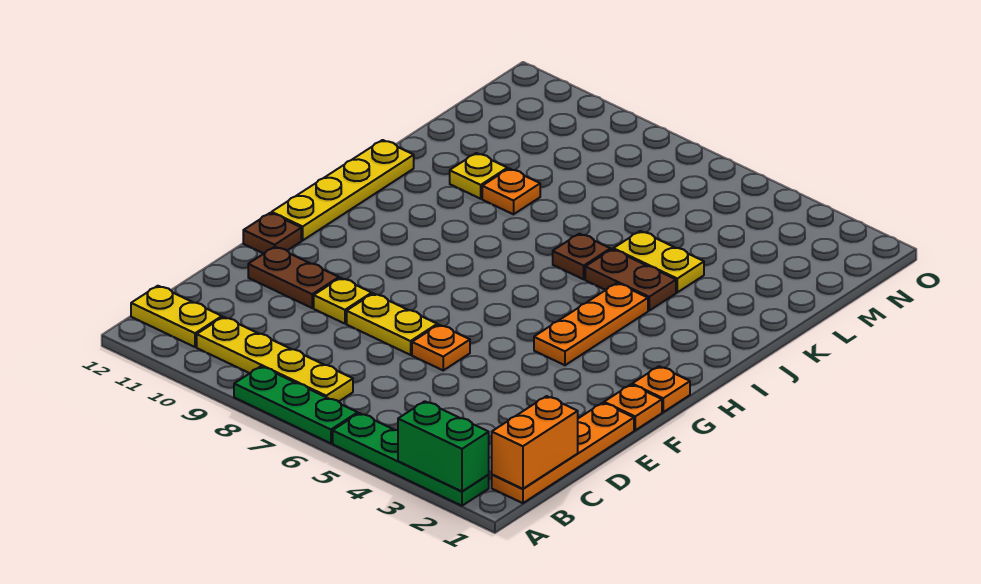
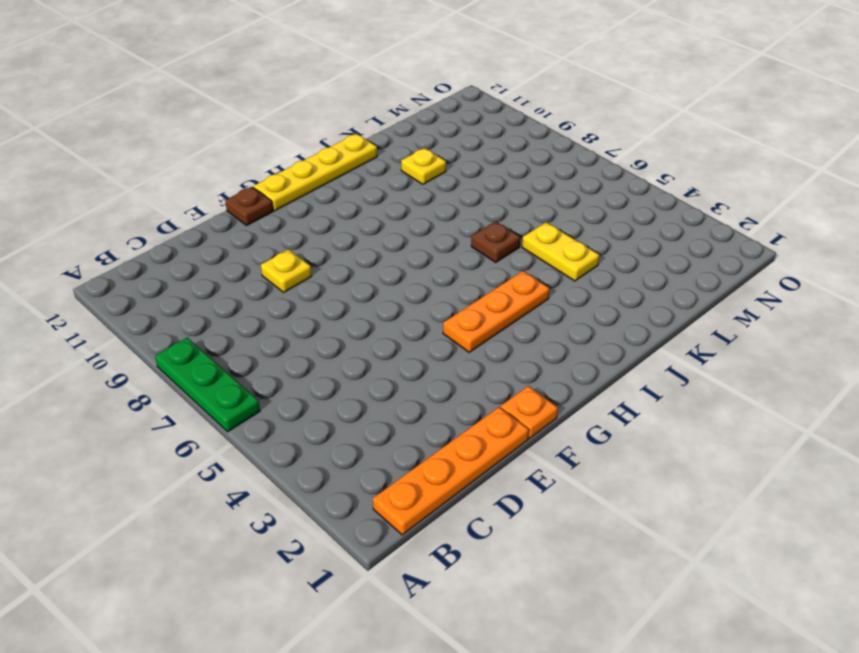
none -> green plate A2:A5 level 1
none -> yellow plate B7:B10 level 1
none -> yellow plate B11:B12 level 1

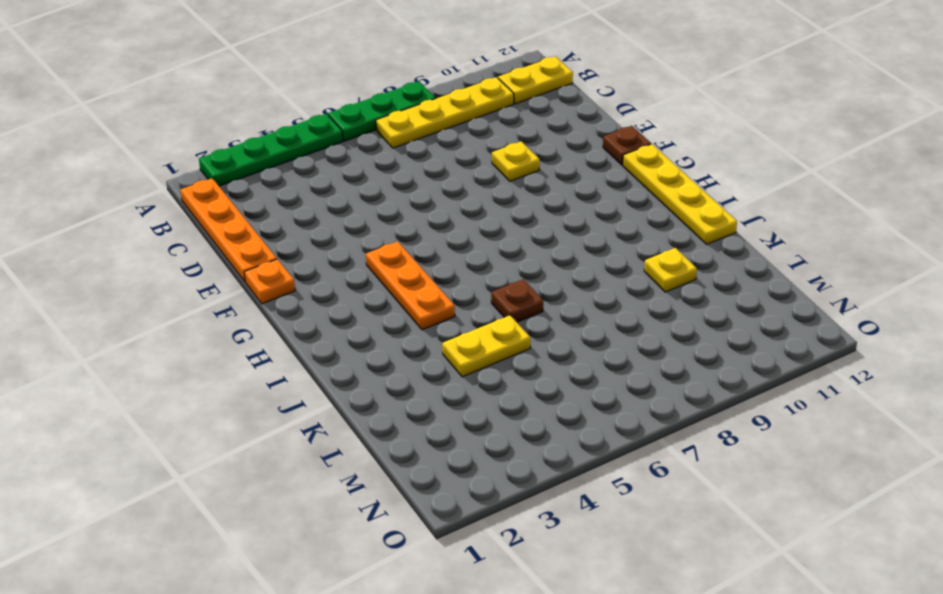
none -> orange plate E6 level 1
none -> yellow plate E7:E8 level 1
none -> brown plate E10:E11 level 1

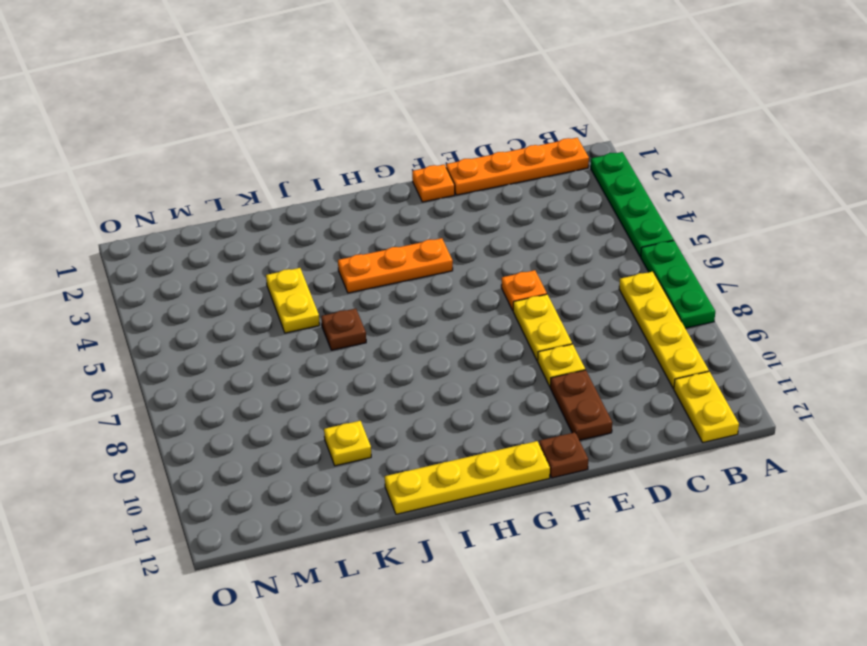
none -> orange plate G1 level 1
none -> brown plate J4:J5 level 1
none -> orange plate K9 level 1

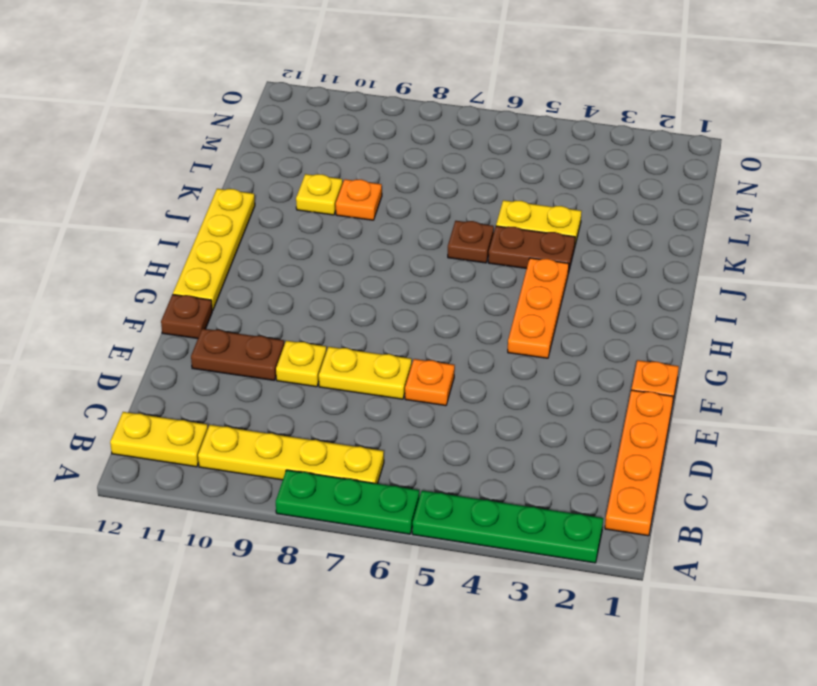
none -> orange plate G1 level 1
none -> green brick A2:A3 level 2
none -> orange brick B1:C1 level 2

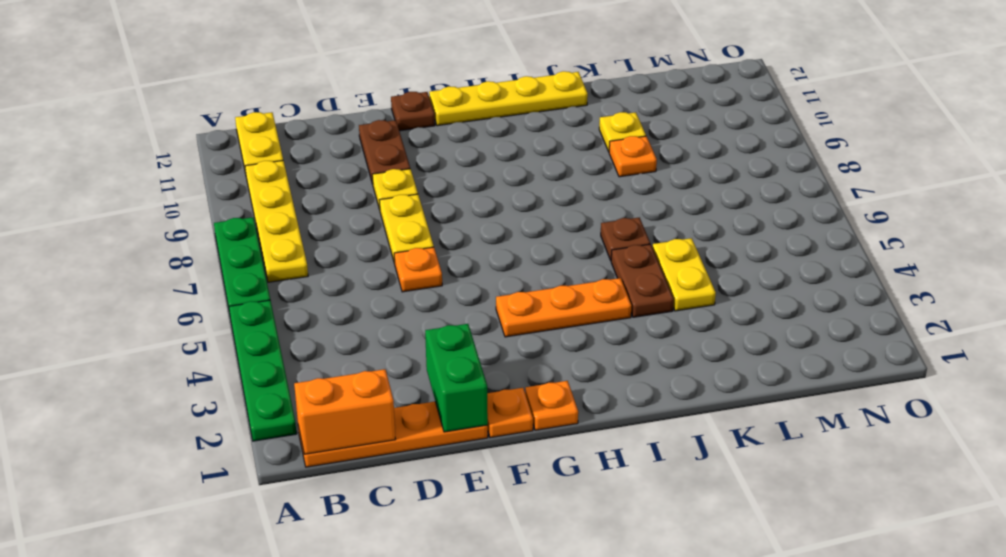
green brick E1:E2 level 2 -> green brick A2:A3 level 2

